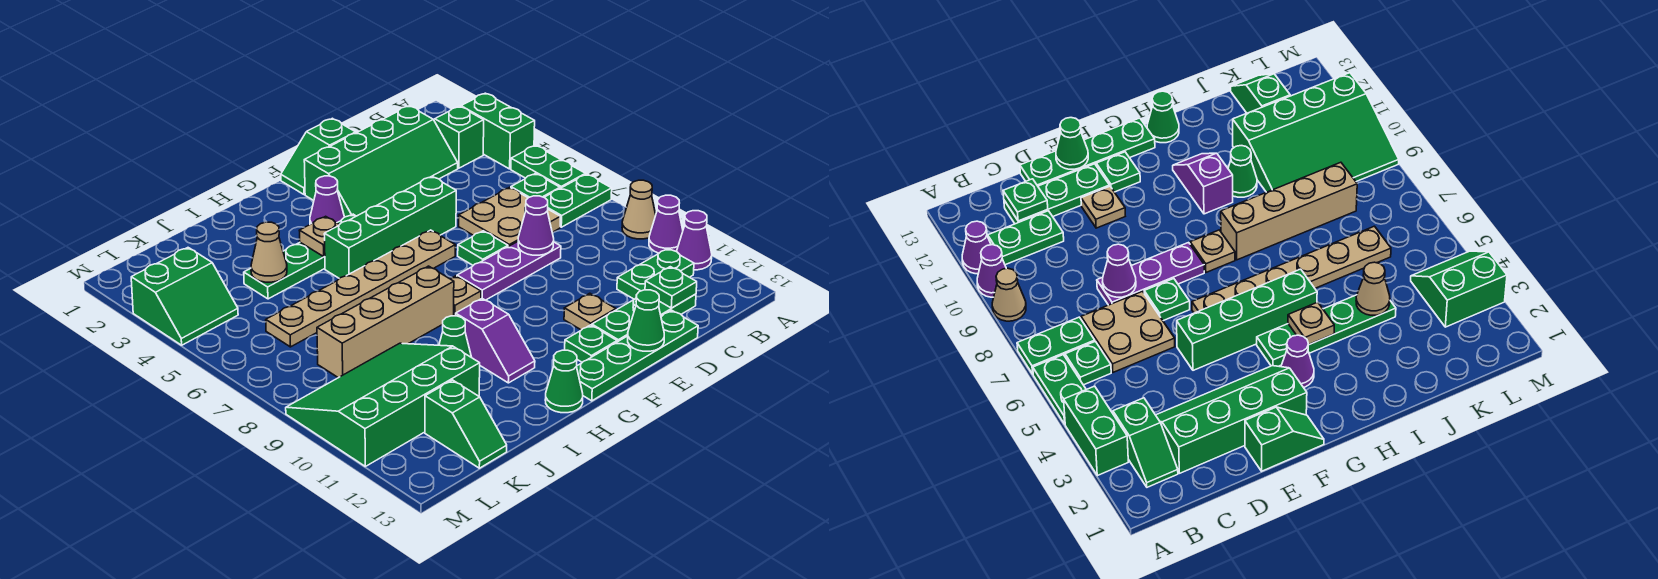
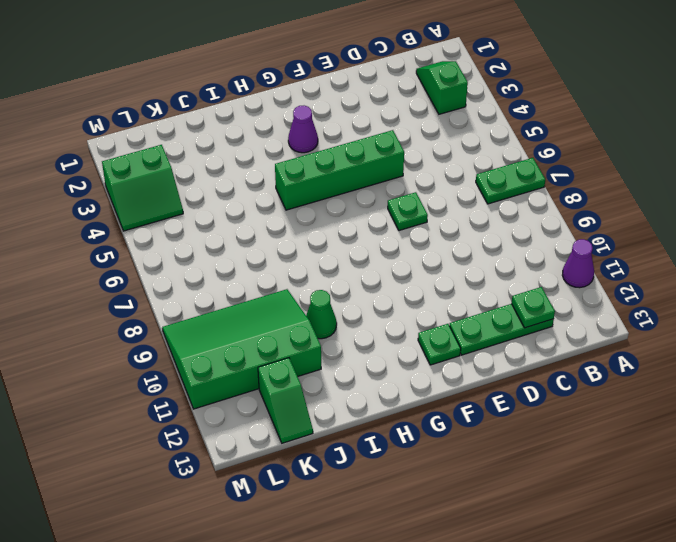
none -> green brick A3:A4 level 1
none -> green plate A5:A6 level 1
none -> tan cone A9 level 1
none -> purple cone A10 level 1

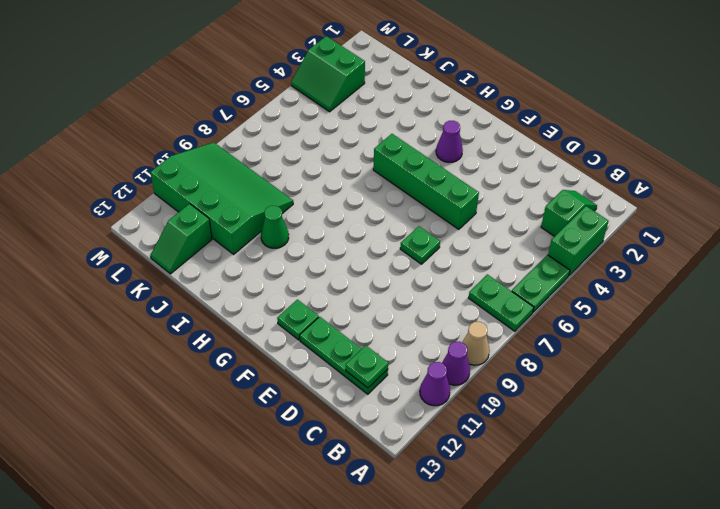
none -> green plate B6 level 1
none -> green plate B11:C11 level 1
none -> green slope C2:F3 level 1 top 2
none -> tan plate C6:D7 level 1

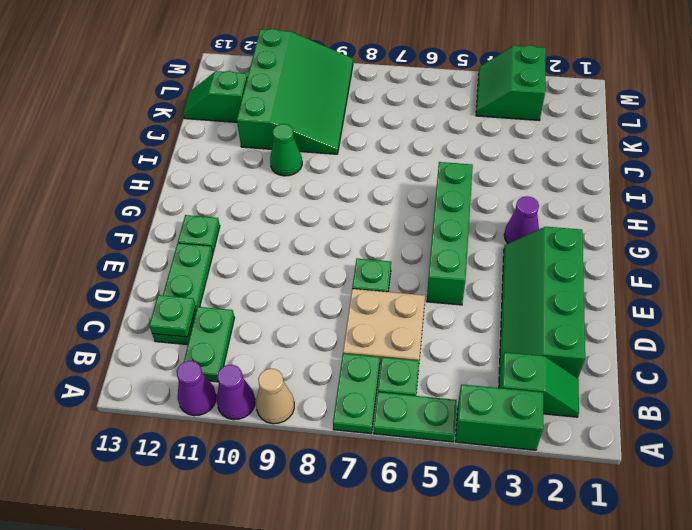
none -> purple plate D8:F8 level 1
none -> green plate D13:G13 level 1
none -> green slope E1:F1 level 1 top E
none -> tan plate E11 level 1

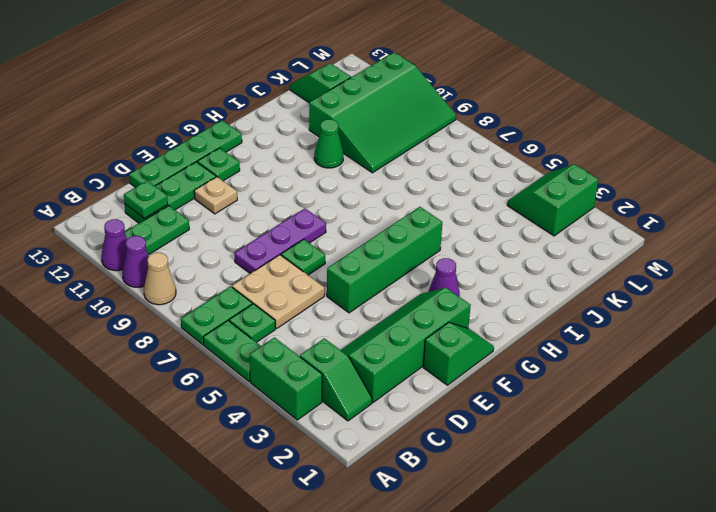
none -> tan plate F6:K6 level 1
none -> green plate G4:J4 level 1
none -> tan plate G8 level 1
none -> tan brick H8:K8 level 1

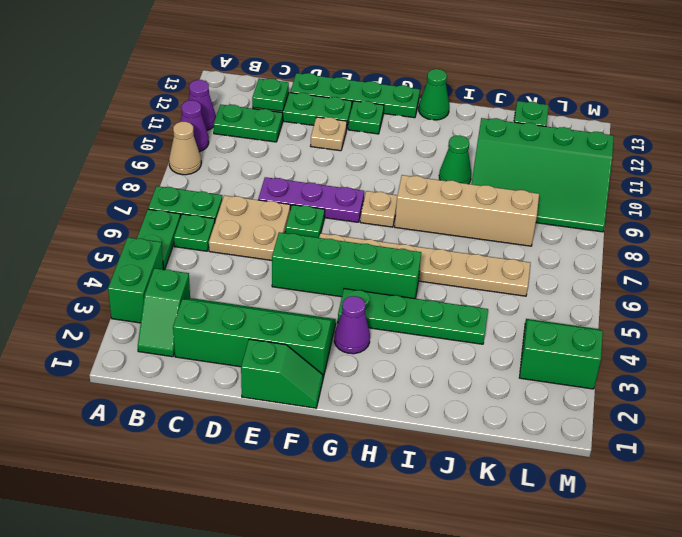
none -> purple slope H10:H11 level 1 top 10
none -> purple cone D8 level 2
none -> green cone E13 level 2
none -> tan plate H4 level 2

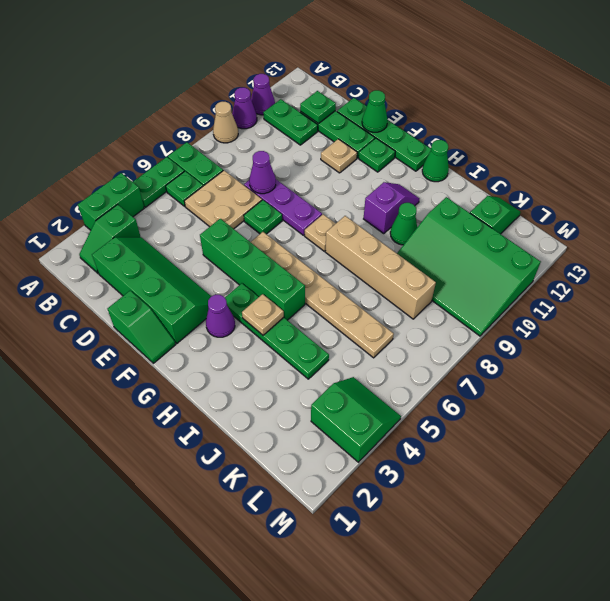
none -> tan cone J4 level 2

